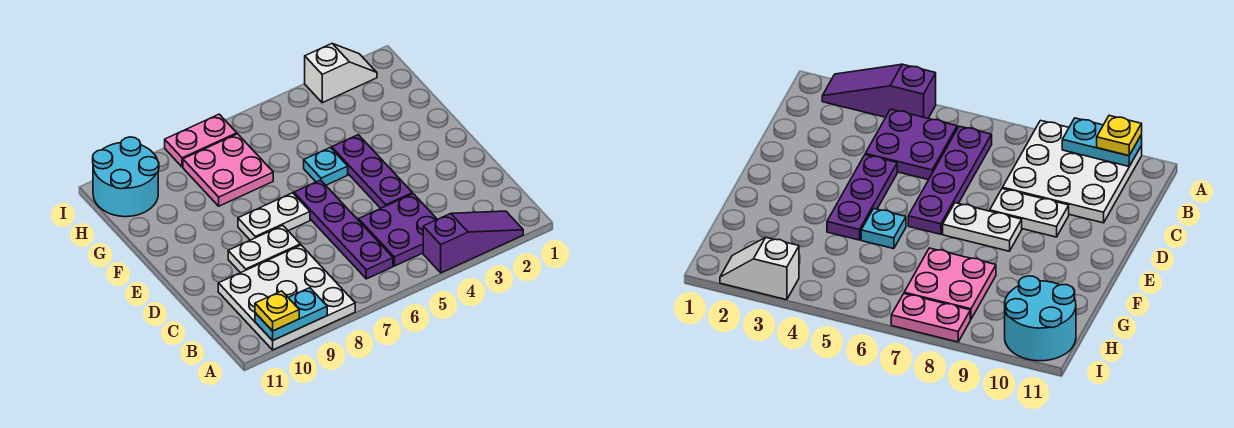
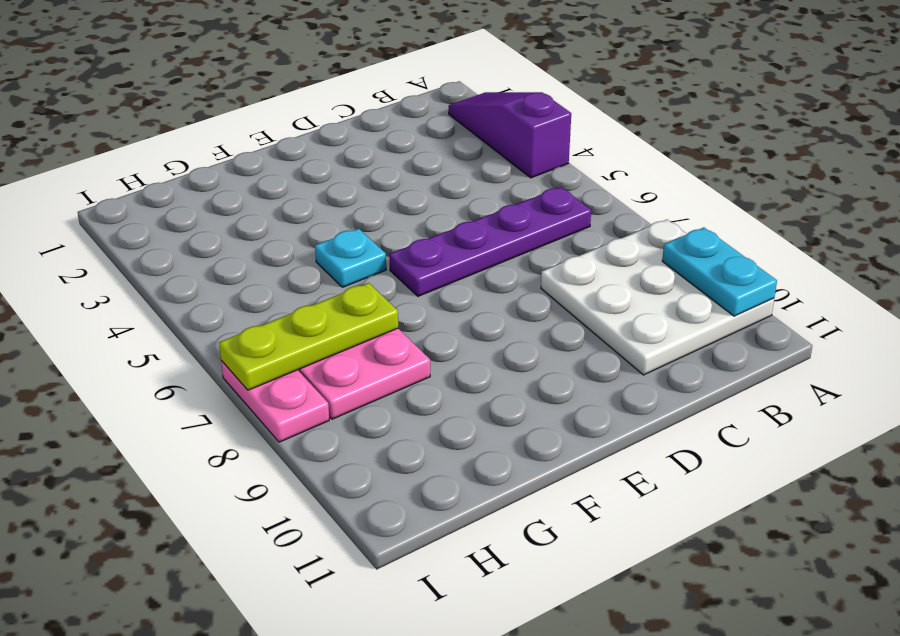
lime plate G7:I7 level 2 -> none
none -> purple plate B4:C5 level 1
none -> purple plate D4:F4 level 1
none -> white plate D8:D9 level 1

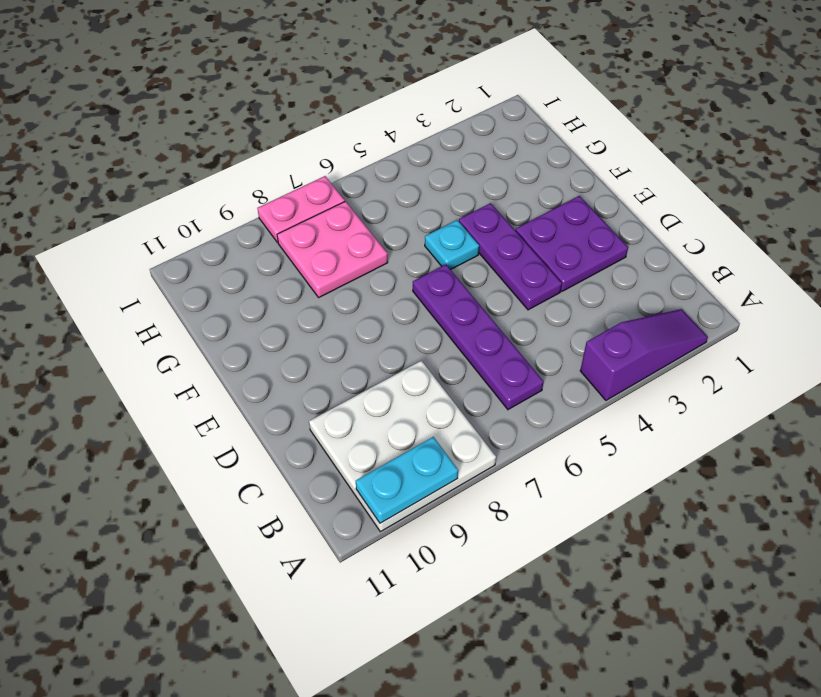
purple plate D2:E3 level 1 -> purple plate B4:C5 level 1
none -> white plate D8:D9 level 1
none -> white plate E7:E8 level 1
none -> cyan round brick H10:I11 level 1

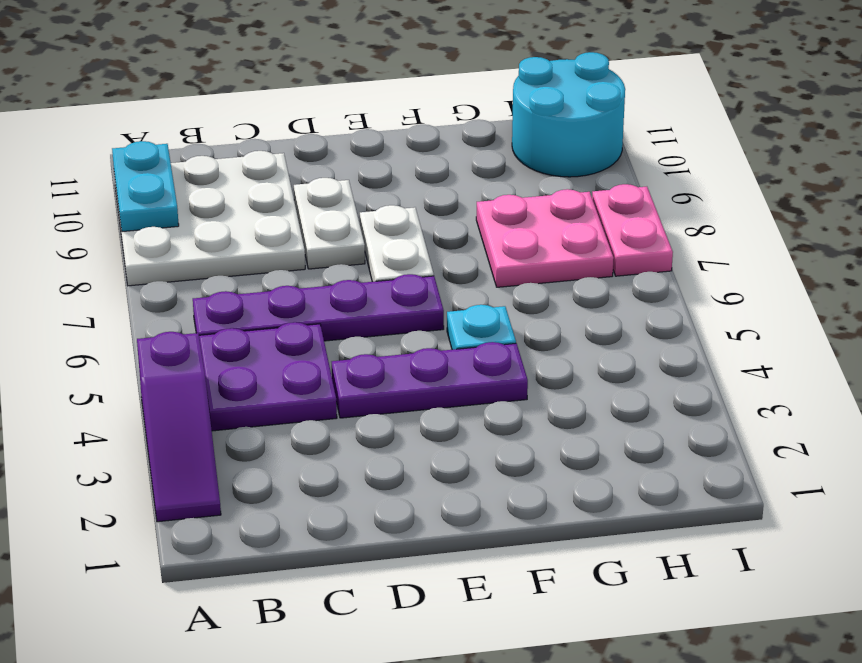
none -> white slope I2:I3 level 1 top 3
none -> yellow plate A10 level 3

